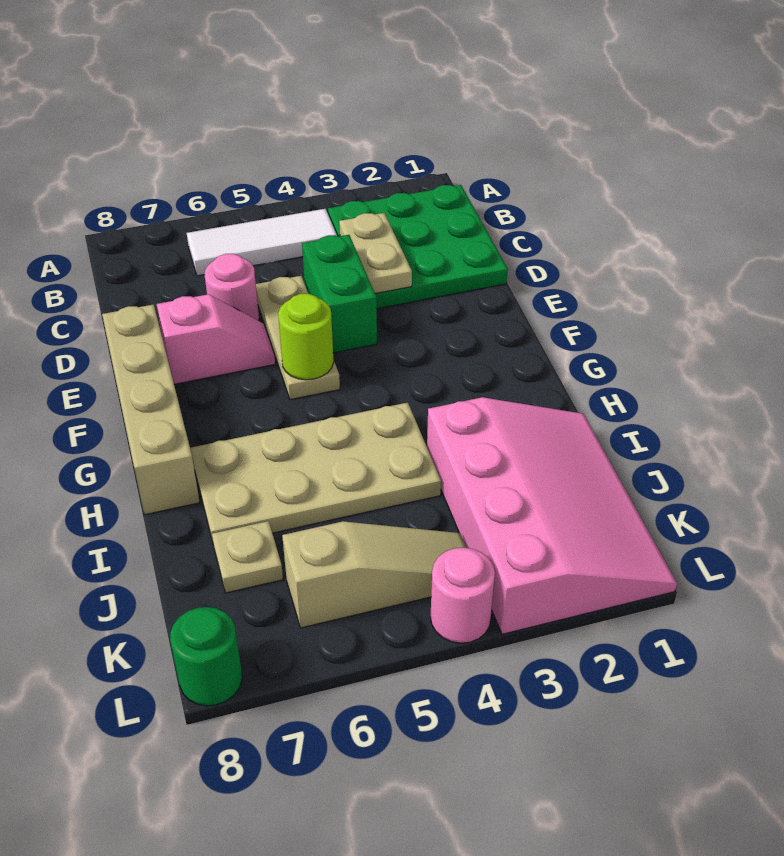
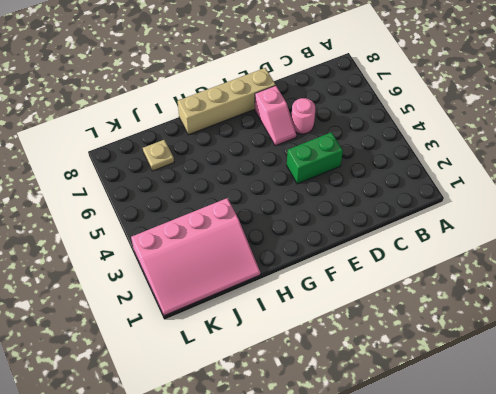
none -> green plate B1:D3 level 1
none -> white tile B4:B6 level 1
none -> tan plate D5:F5 level 1

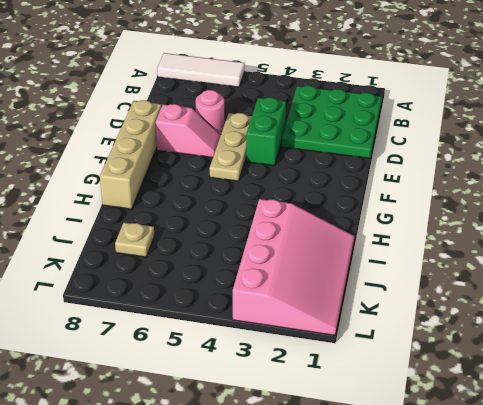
white tile A6:A8 level 1 -> white tile B4:B6 level 1
none -> tan plate H4:I7 level 1
none -> tan slope K4:K6 level 1 top 6
none -> pink round brick L4 level 1

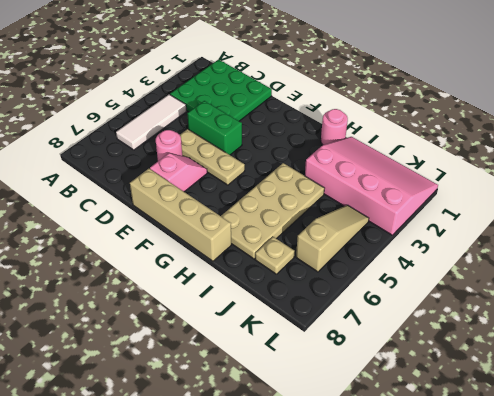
pink round brick H1 level 1 -> pink round brick L4 level 1
none -> green round brick L8 level 1
none -> tan plate C3:D3 level 2
none -> lime round brick F5 level 2

